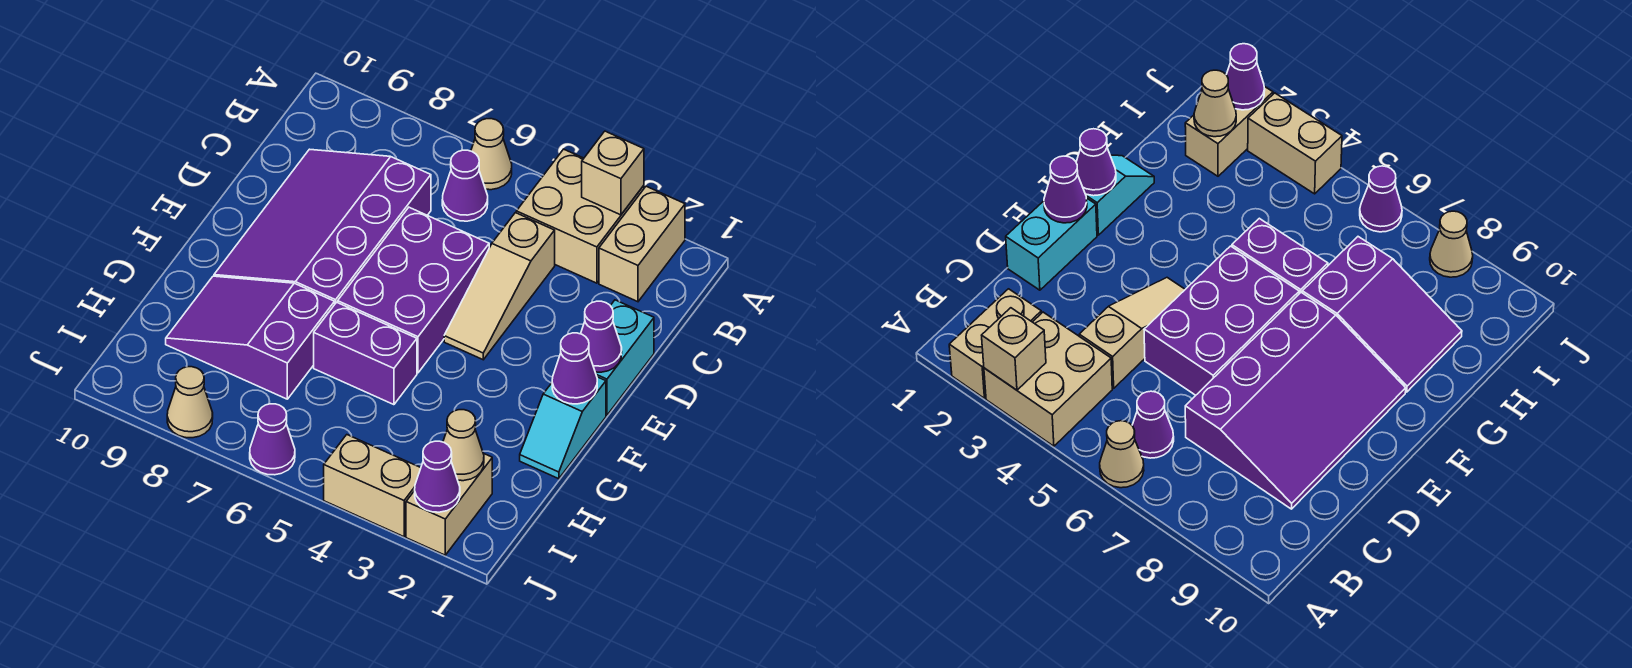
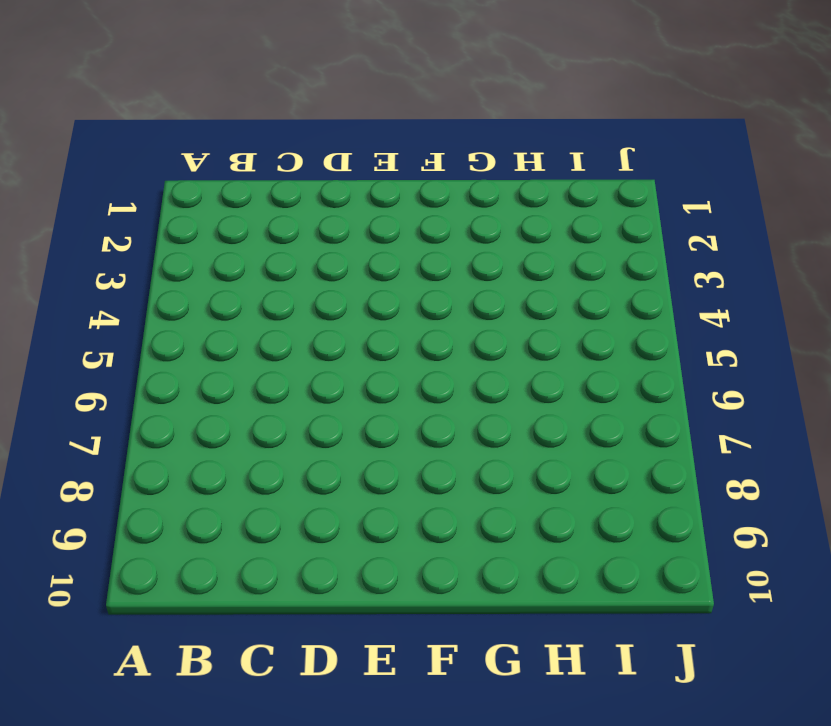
none -> tan brick A2:B2 level 1
none -> tan brick A3:B4 level 1
none -> tan cone A6 level 1

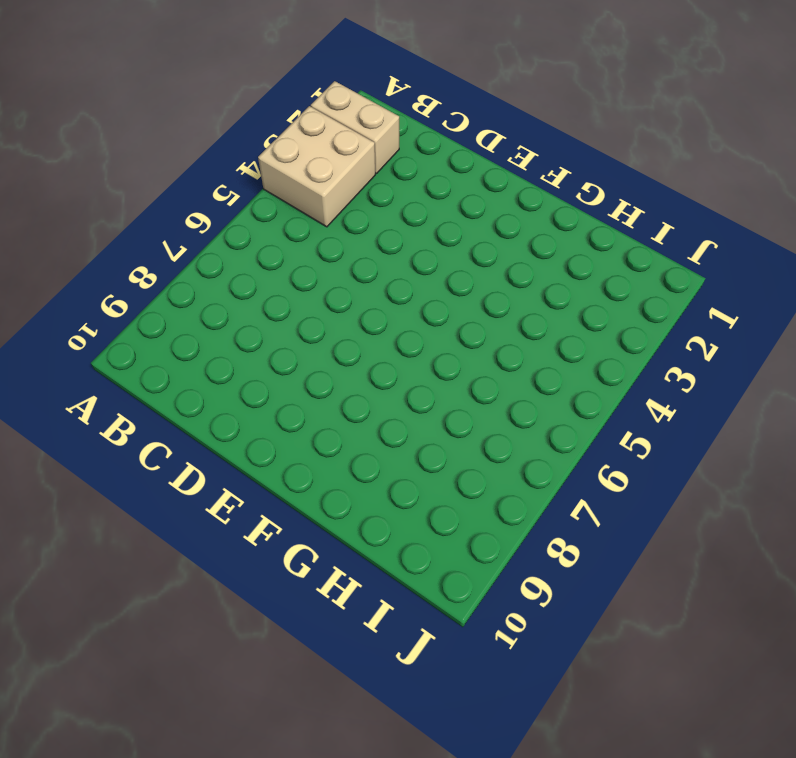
none -> tan cone A6 level 1
none -> purple cone B6 level 1
none -> tan slope C4:E4 level 1 top C

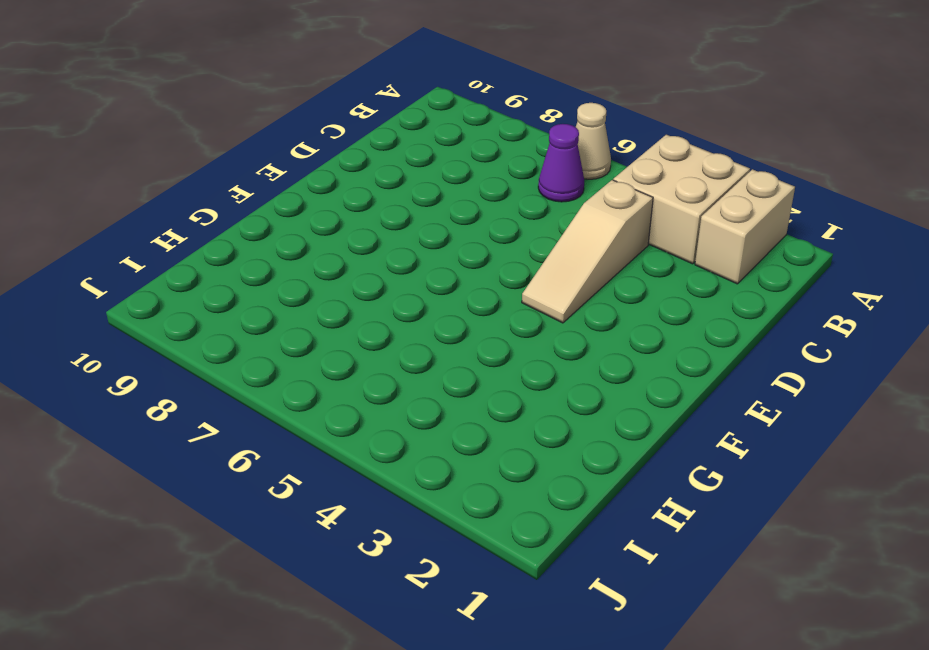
none -> purple slope C7:F9 level 1 top 7
none -> cyan brick D1:E1 level 1
none -> purple brick D5:F6 level 1

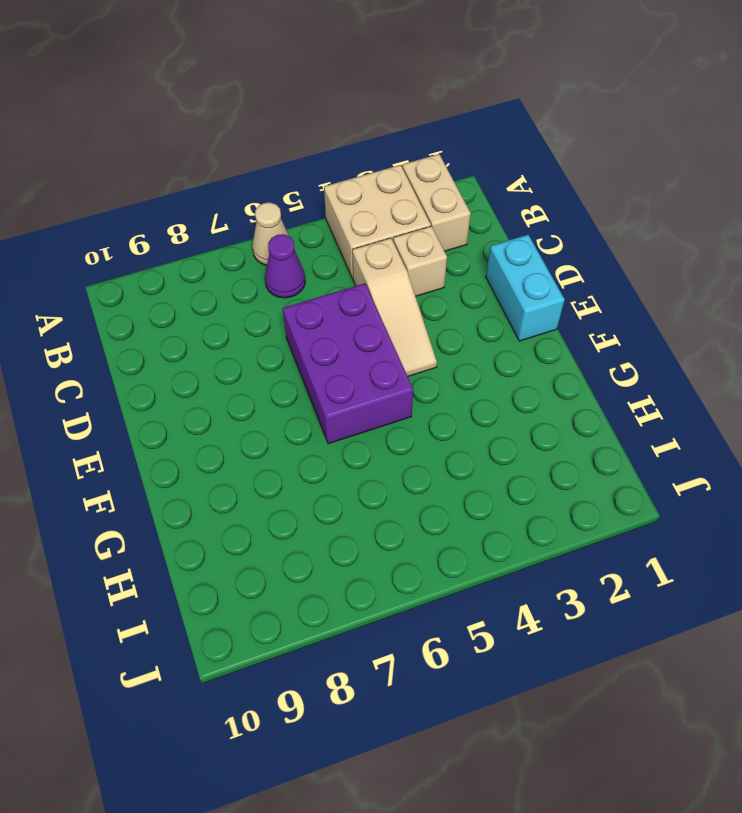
tan brick C3 level 1 -> tan brick A3 level 2
none -> purple slope C7:F9 level 1 top 7
none -> cyan slope F1:G1 level 1 top F
none -> purple brick G5:G6 level 1

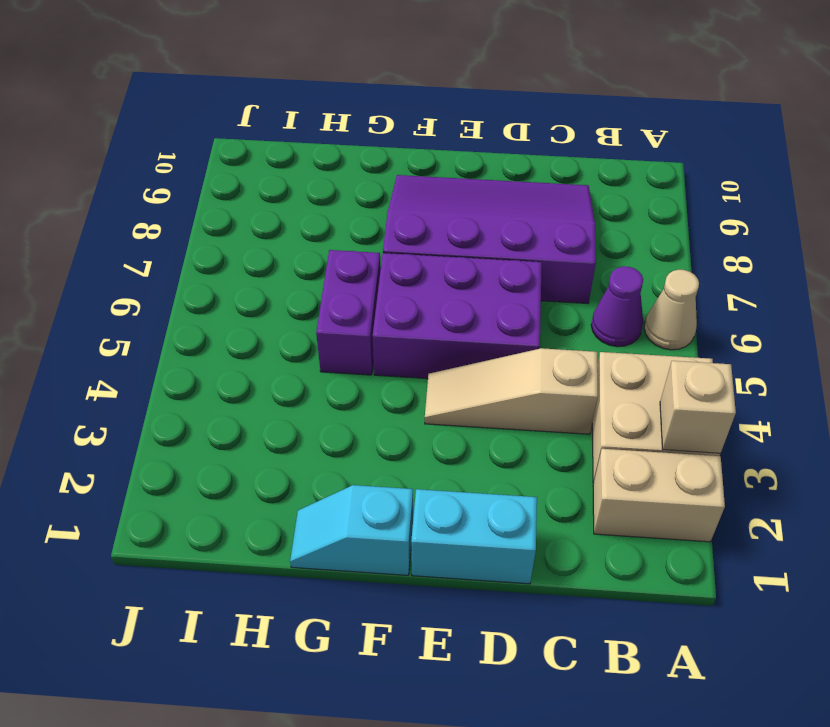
none -> purple slope G7:H9 level 1 top 7
none -> tan brick I2:J2 level 1
none -> tan brick J3:J4 level 1

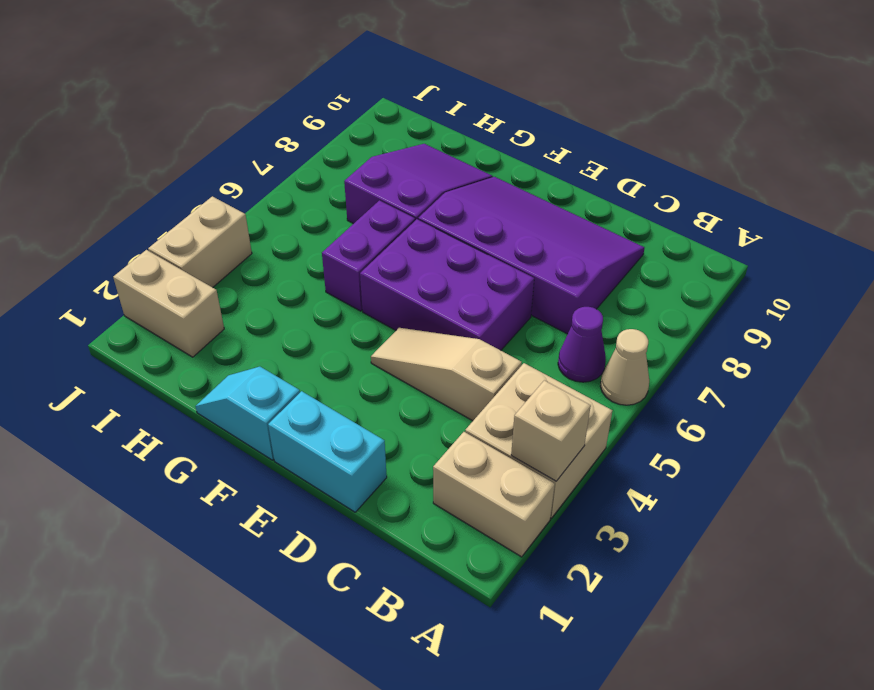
none -> purple cone J6 level 1
none -> tan cone J8 level 1
none -> purple cone E1 level 2

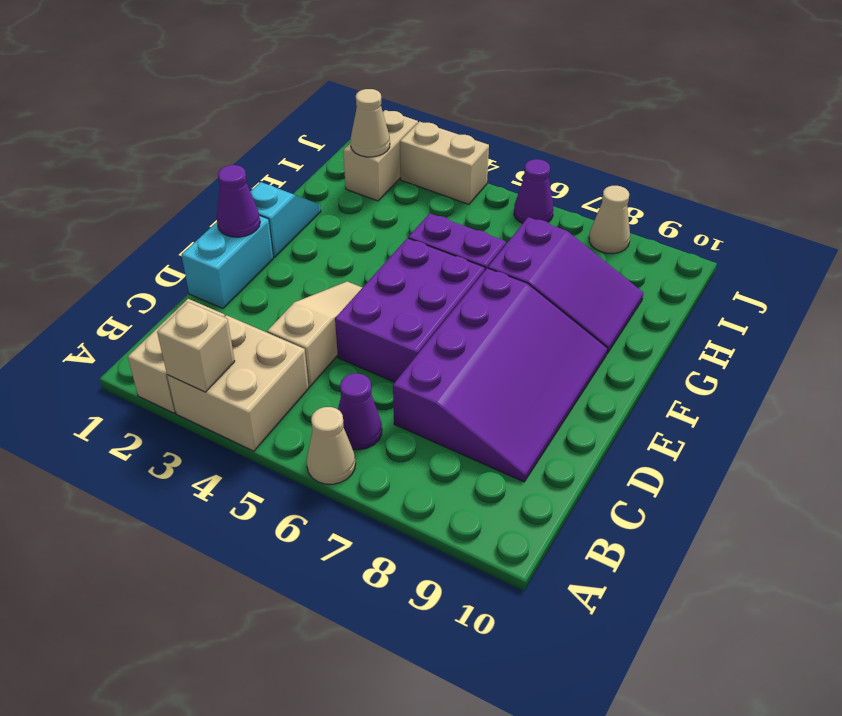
none -> purple cone F1 level 2
none -> purple cone J2 level 2

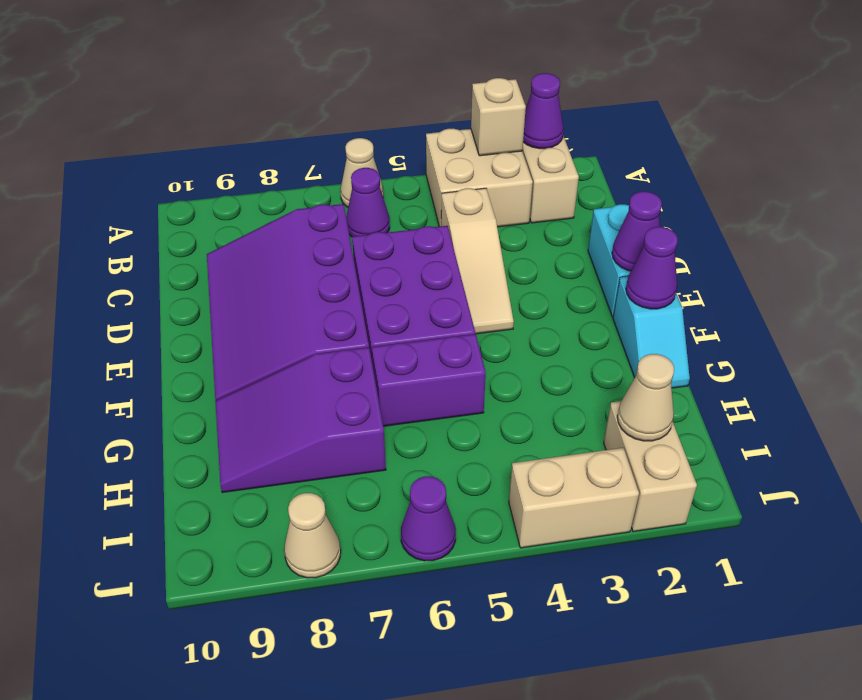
purple cone A2 level 2 -> purple cone J2 level 2

